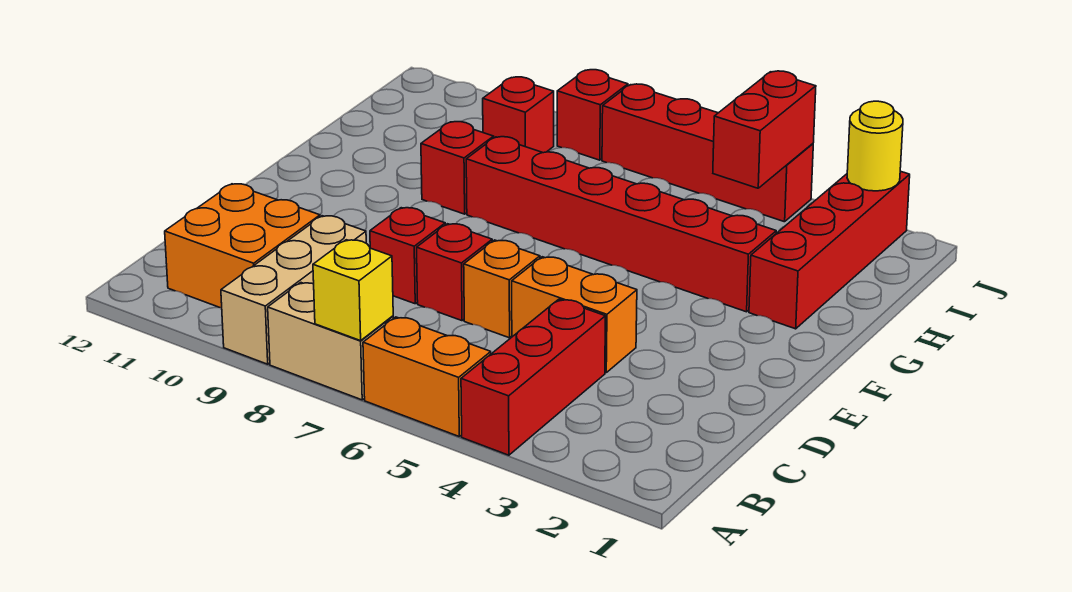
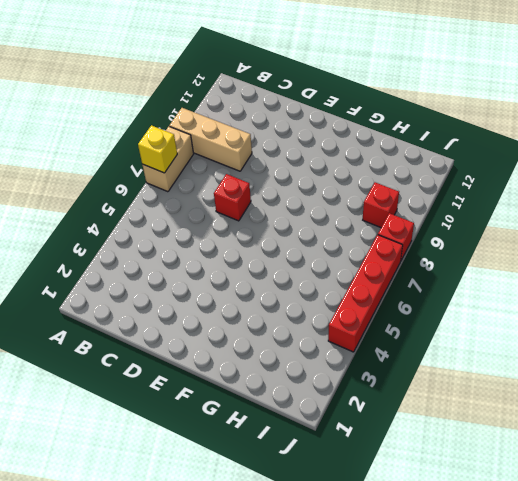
none -> red brick A4:C4 level 1
none -> orange brick A5:A6 level 1
none -> orange brick B10:C11 level 1

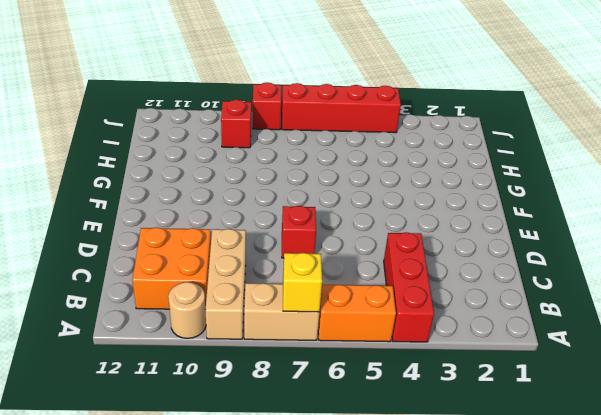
tan round brick A10 level 1 -> none
none -> orange brick D4:D5 level 1
none -> orange brick D6 level 1
none -> red brick D8 level 1

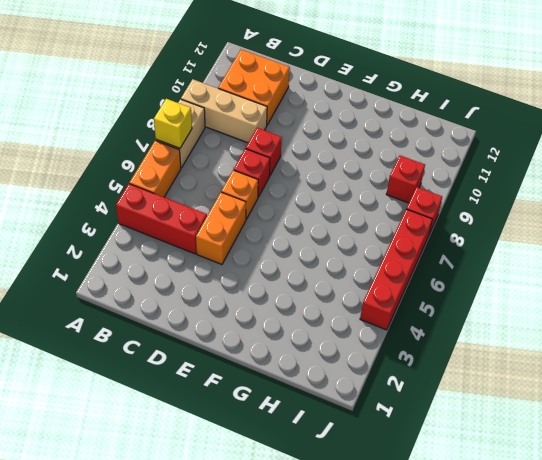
none -> red brick G2:J2 level 1
none -> red brick G3:G8 level 1
none -> red brick G9 level 1

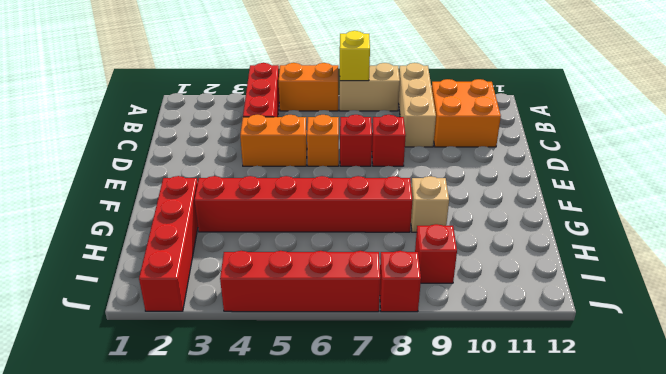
tan brick G9 level 1 -> red brick G9 level 1
none -> red brick I4:J4 level 2
none -> yellow round brick J2 level 2

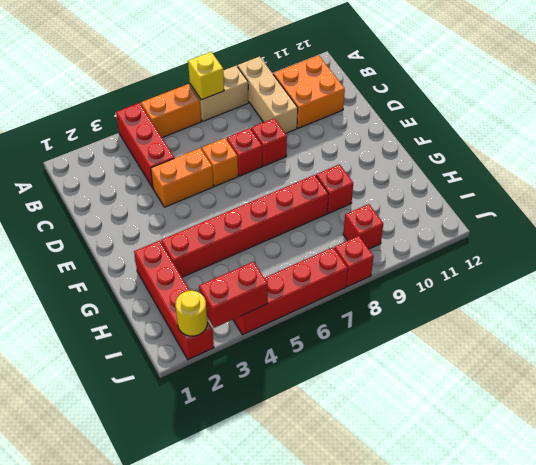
red brick J3:J4 level 2 -> red brick I4:J4 level 2

